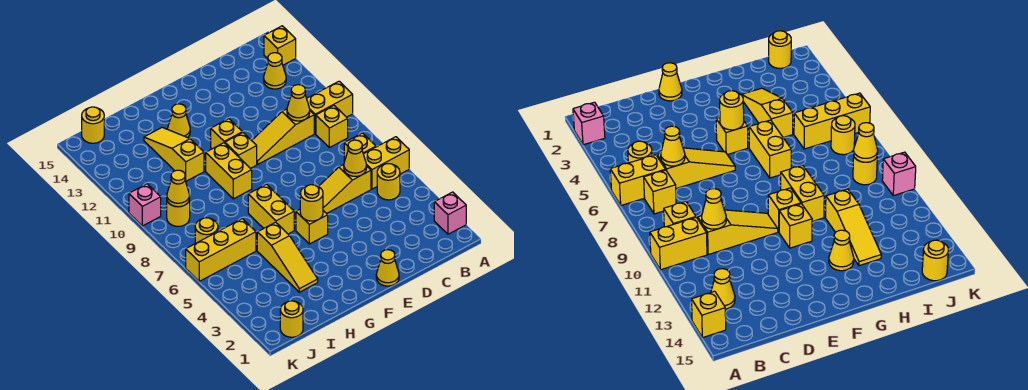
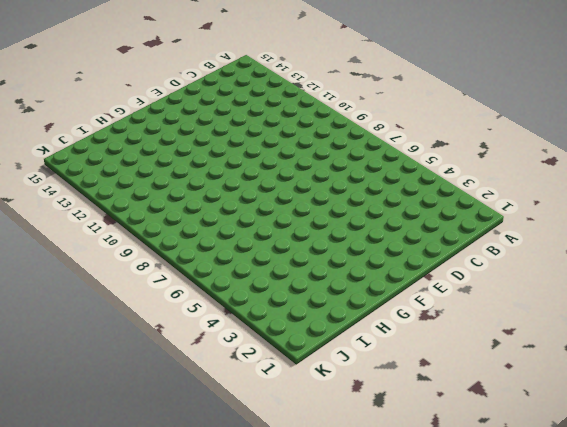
none -> pink brick A2 level 1
none -> yellow brick A6:B6 level 1
none -> yellow brick A10:B10 level 1

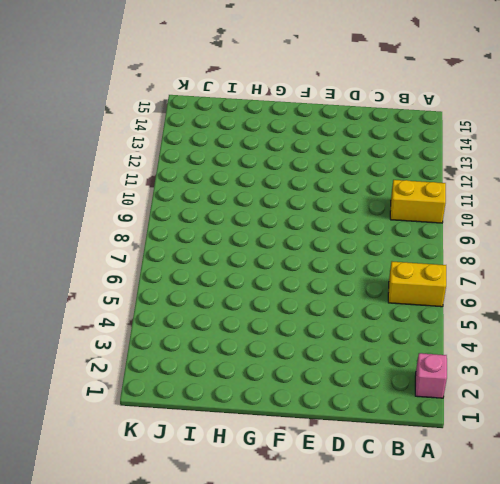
none -> yellow brick A14 level 1
none -> yellow round brick B5 level 1
none -> yellow brick B7 level 1

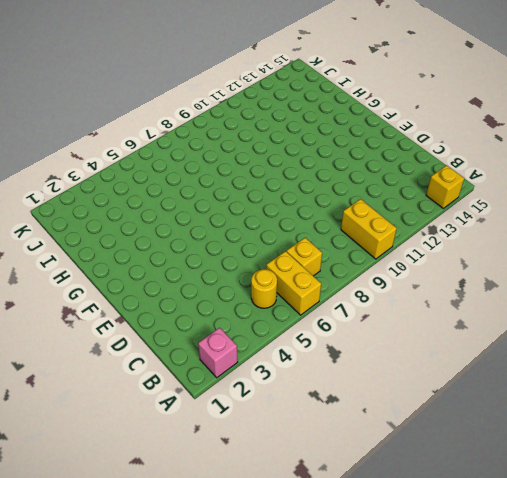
none -> yellow brick B9 level 1
none -> yellow cone B13 level 1
none -> yellow slope C6:E6 level 1 top C

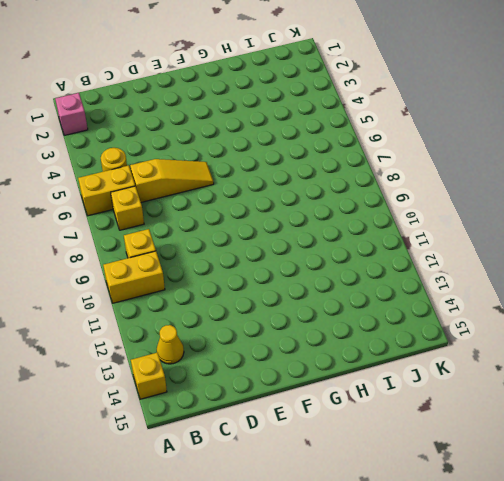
none -> yellow slope C10:E10 level 1 top C
none -> yellow cone E1 level 1
none -> yellow brick F5 level 1

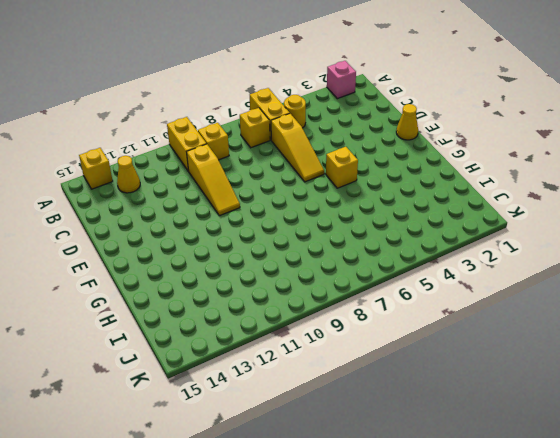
none -> yellow brick F10 level 1
none -> yellow brick F11 level 1
none -> yellow brick G6:G7 level 1

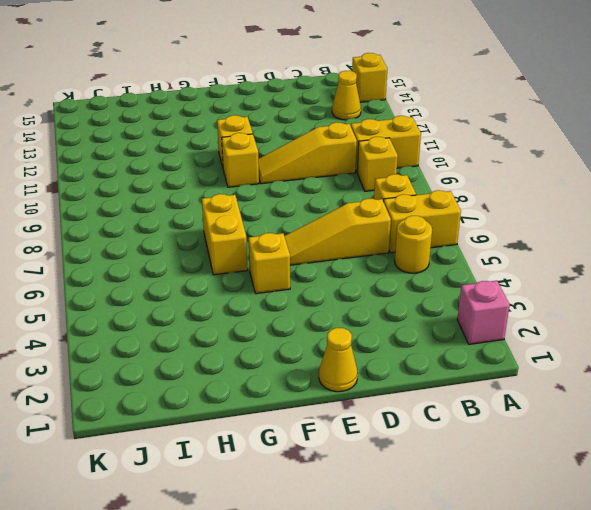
none -> yellow brick G9:G10 level 1
none -> yellow cone G13 level 1
none -> yellow slope H3:H5 level 1 top 5

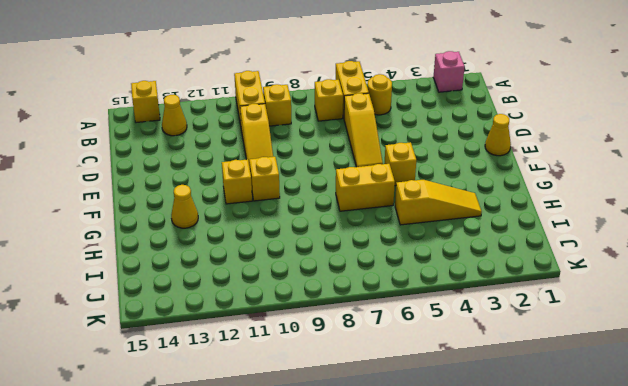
none -> yellow brick G9:G10 level 1
none -> yellow slope H11:H13 level 1 top 11
none -> yellow brick I6:K6 level 1

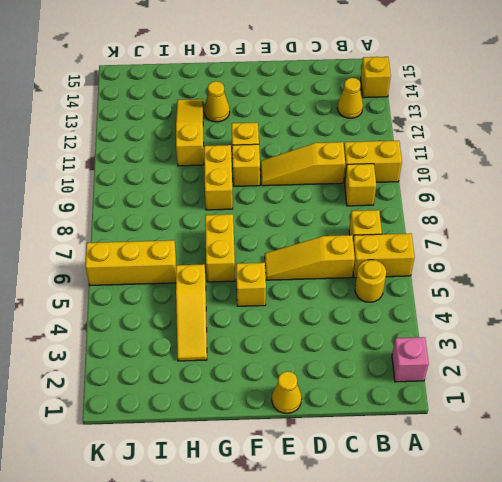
none -> yellow round brick J1 level 1
none -> yellow round brick J7 level 1
none -> yellow round brick J9 level 1

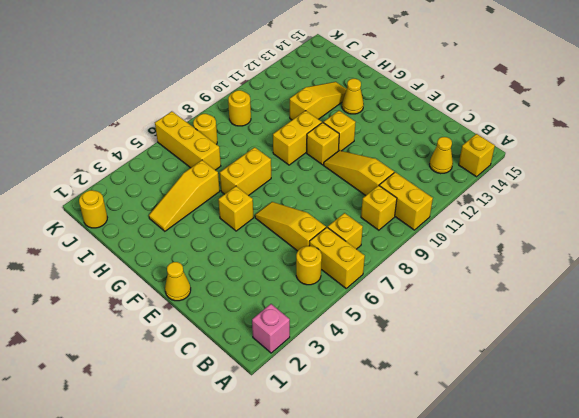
none -> yellow round brick J15 level 1
none -> pink brick K10 level 1
none -> yellow cone C6 level 2

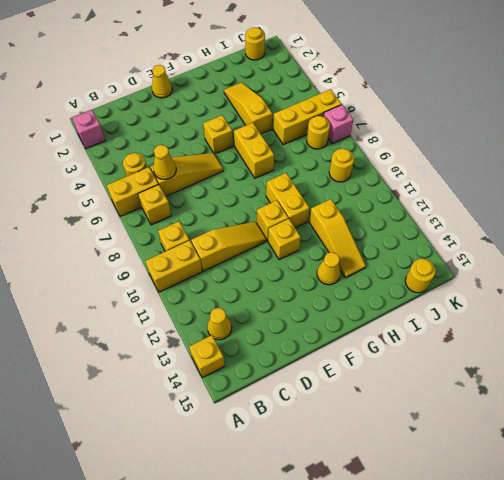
pink brick K7 level 1 -> pink brick K10 level 1
none -> yellow cone C10 level 2
none -> yellow round brick F5 level 2
none -> yellow cone J9 level 2

